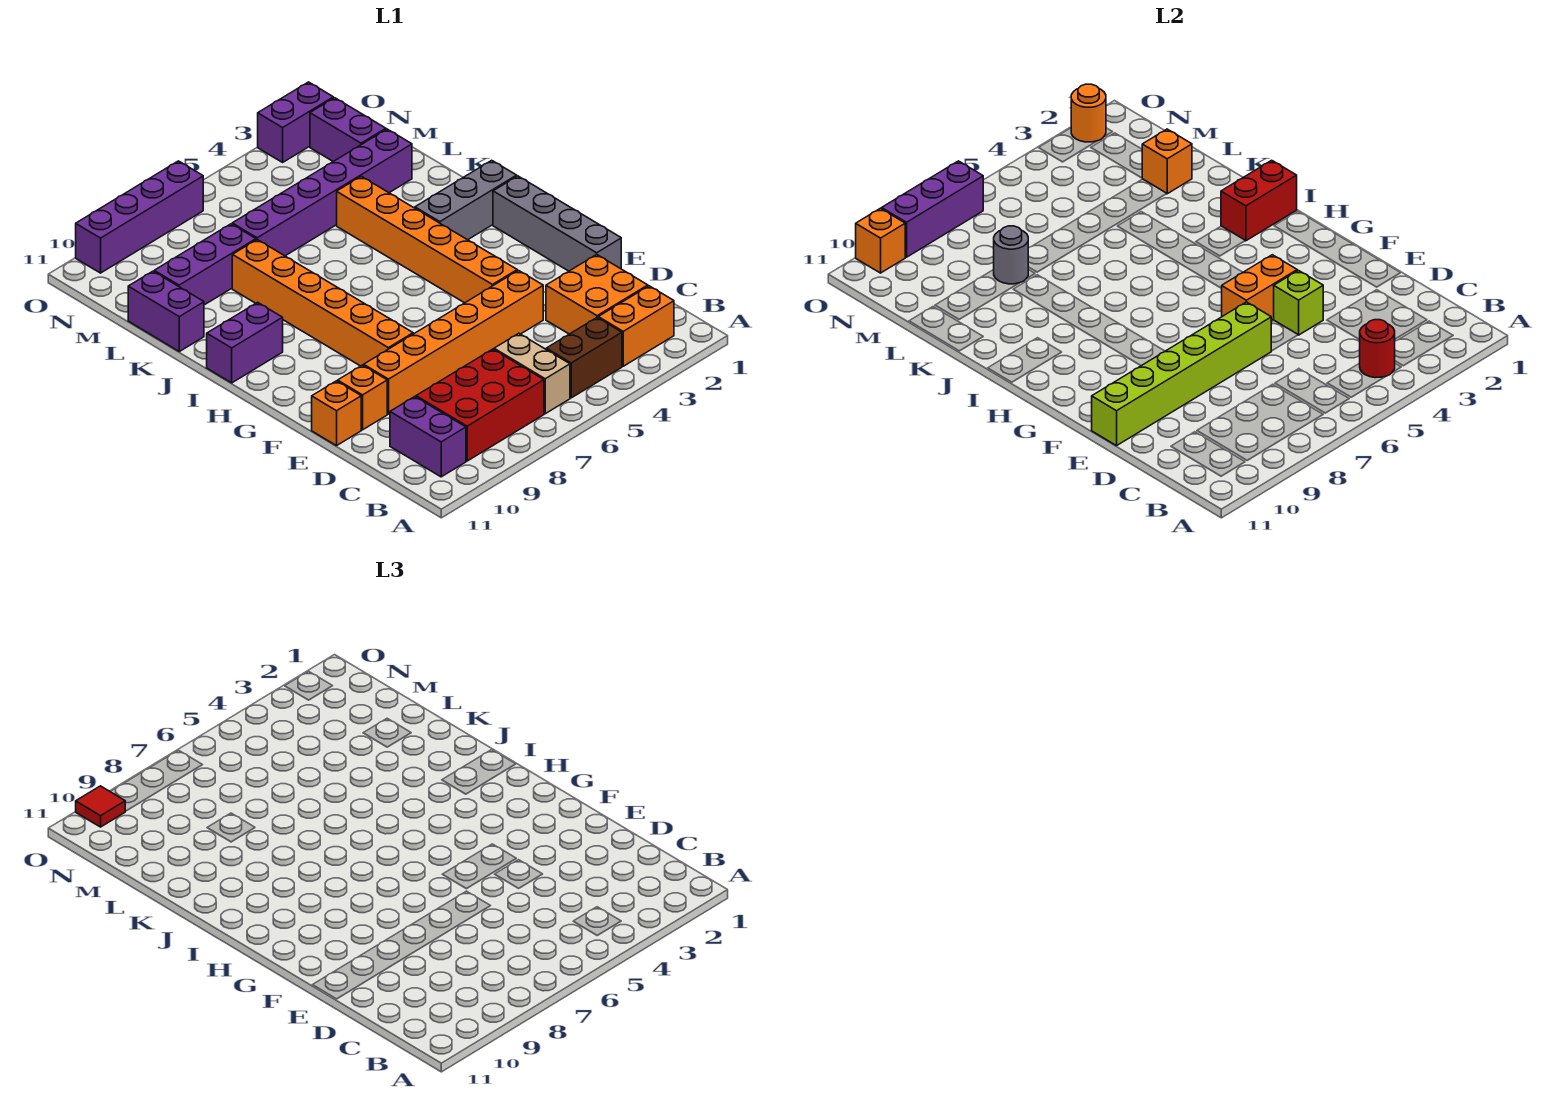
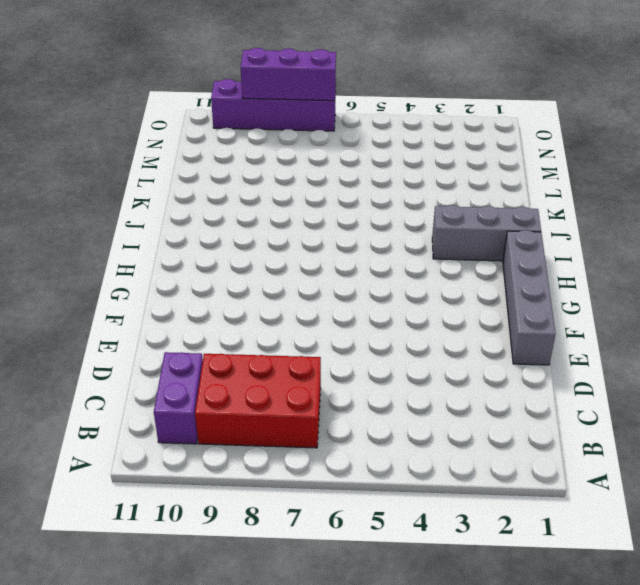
none -> orange brick B2:B3 level 1
none -> brown brick B4:B5 level 1
none -> tan brick B6:C6 level 1
none -> orange brick C2:D3 level 1

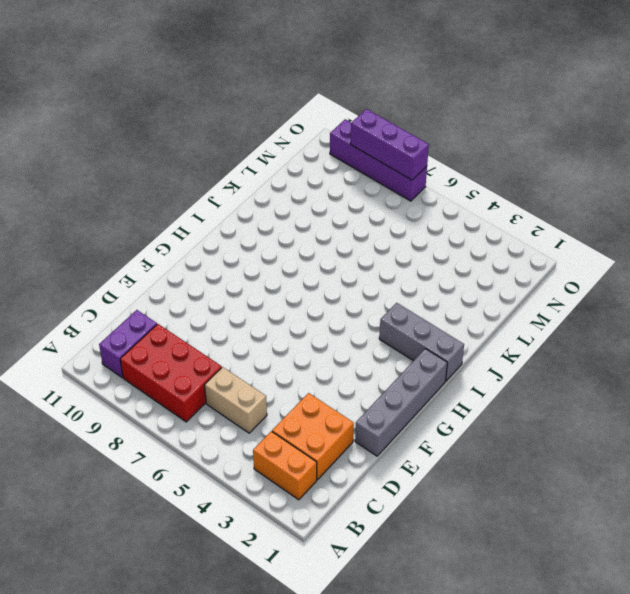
tan brick C5:C6 level 1 -> tan brick B6:C6 level 1
none -> brown brick B4:B5 level 1
none -> orange brick E4:E9 level 1
none -> orange brick E10 level 1
none -> orange brick E11 level 1

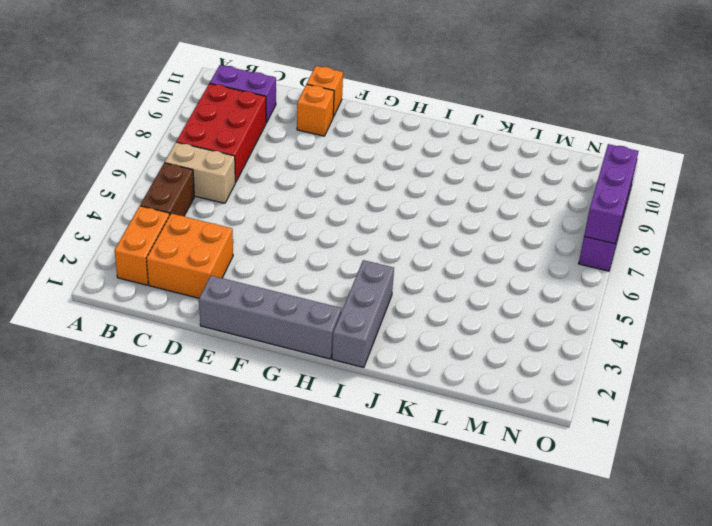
none -> orange brick E4:E9 level 1
none -> orange brick F4:K4 level 1
none -> orange brick F8:K8 level 1
none -> purple brick I10:I11 level 1

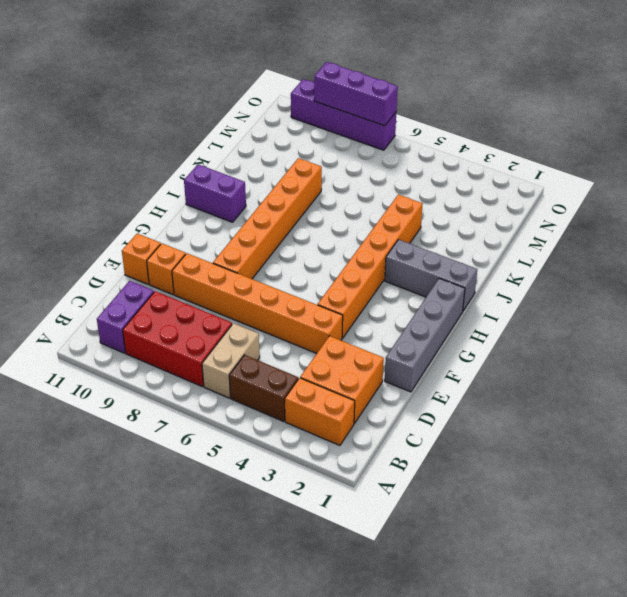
none -> purple brick K11:L11 level 1
none -> purple brick L2:L7 level 1
none -> purple brick L8:L10 level 1
none -> purple brick M2:N2 level 1

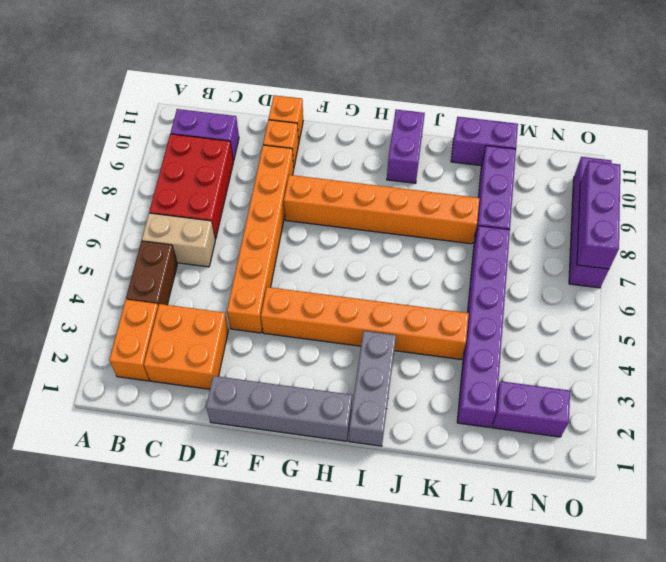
none -> purple brick O2:O3 level 1
none -> red round brick B4 level 2
none -> lime brick E4 level 2
none -> lime brick E6:E11 level 2

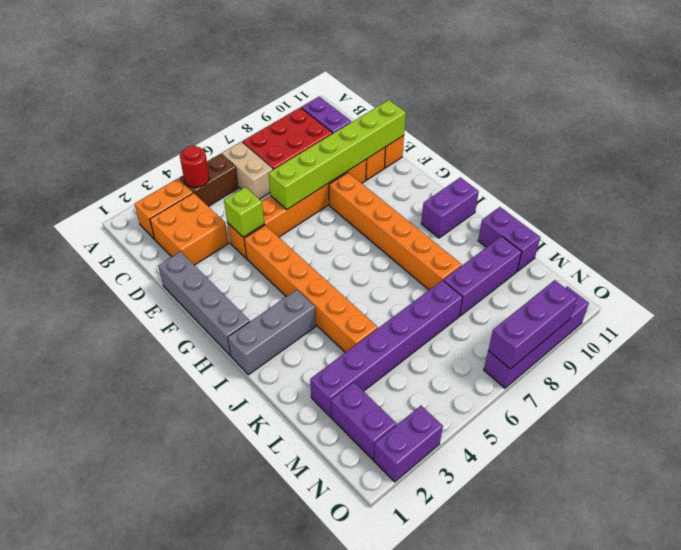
none -> orange brick F4:F5 level 2
none -> red brick I1:I2 level 2
none -> orange brick L2 level 2
none -> grey round brick L8 level 2

